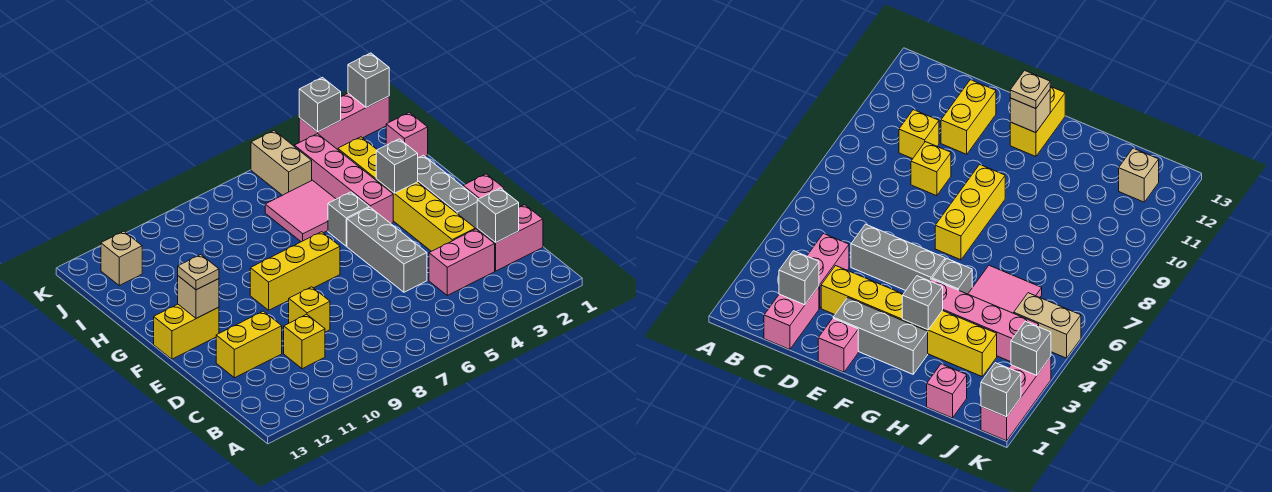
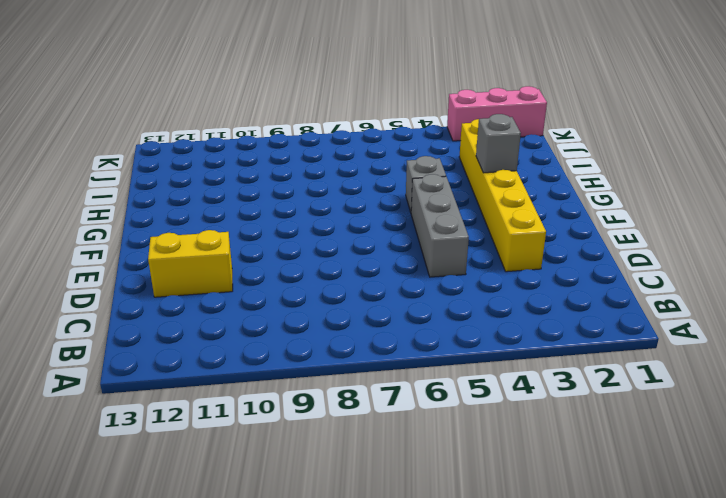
none -> pink brick C1:C2 level 1
none -> pink brick C3:C4 level 1
none -> yellow brick C10 level 1

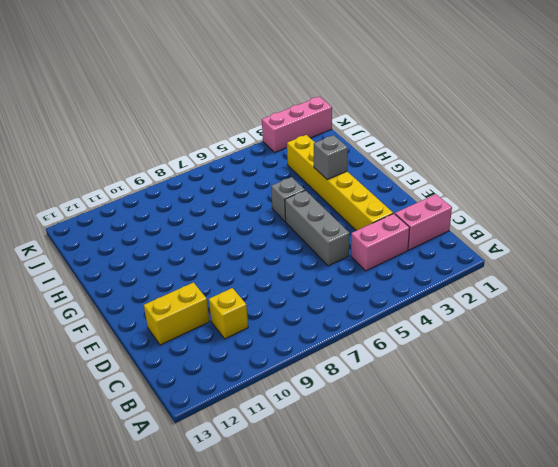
none -> yellow brick D9 level 1
none -> pink brick E1 level 1
none -> grey brick E2:G2 level 1

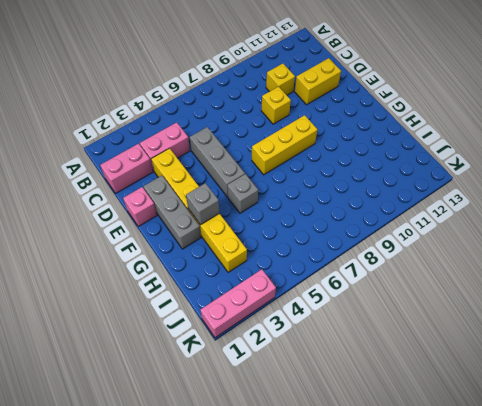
none -> yellow brick F12:F13 level 1
none -> pink brick G4:J4 level 1
none -> pink tile H5:I6 level 1

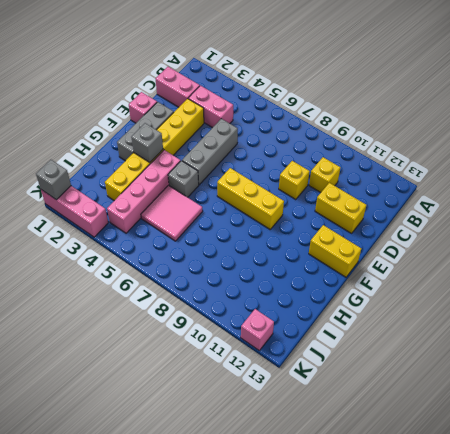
pink brick K12 level 1 -> pink brick I1 level 1
none -> tan brick J5:K5 level 1
none -> tan brick J12 level 1
none -> grey brick C2 level 2

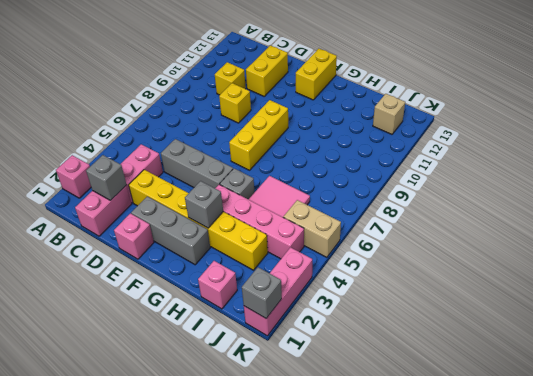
pink brick A2 level 1 -> none
none -> tan brick F12 level 2
none -> grey brick K3 level 2
none -> tan plate F12 level 3

